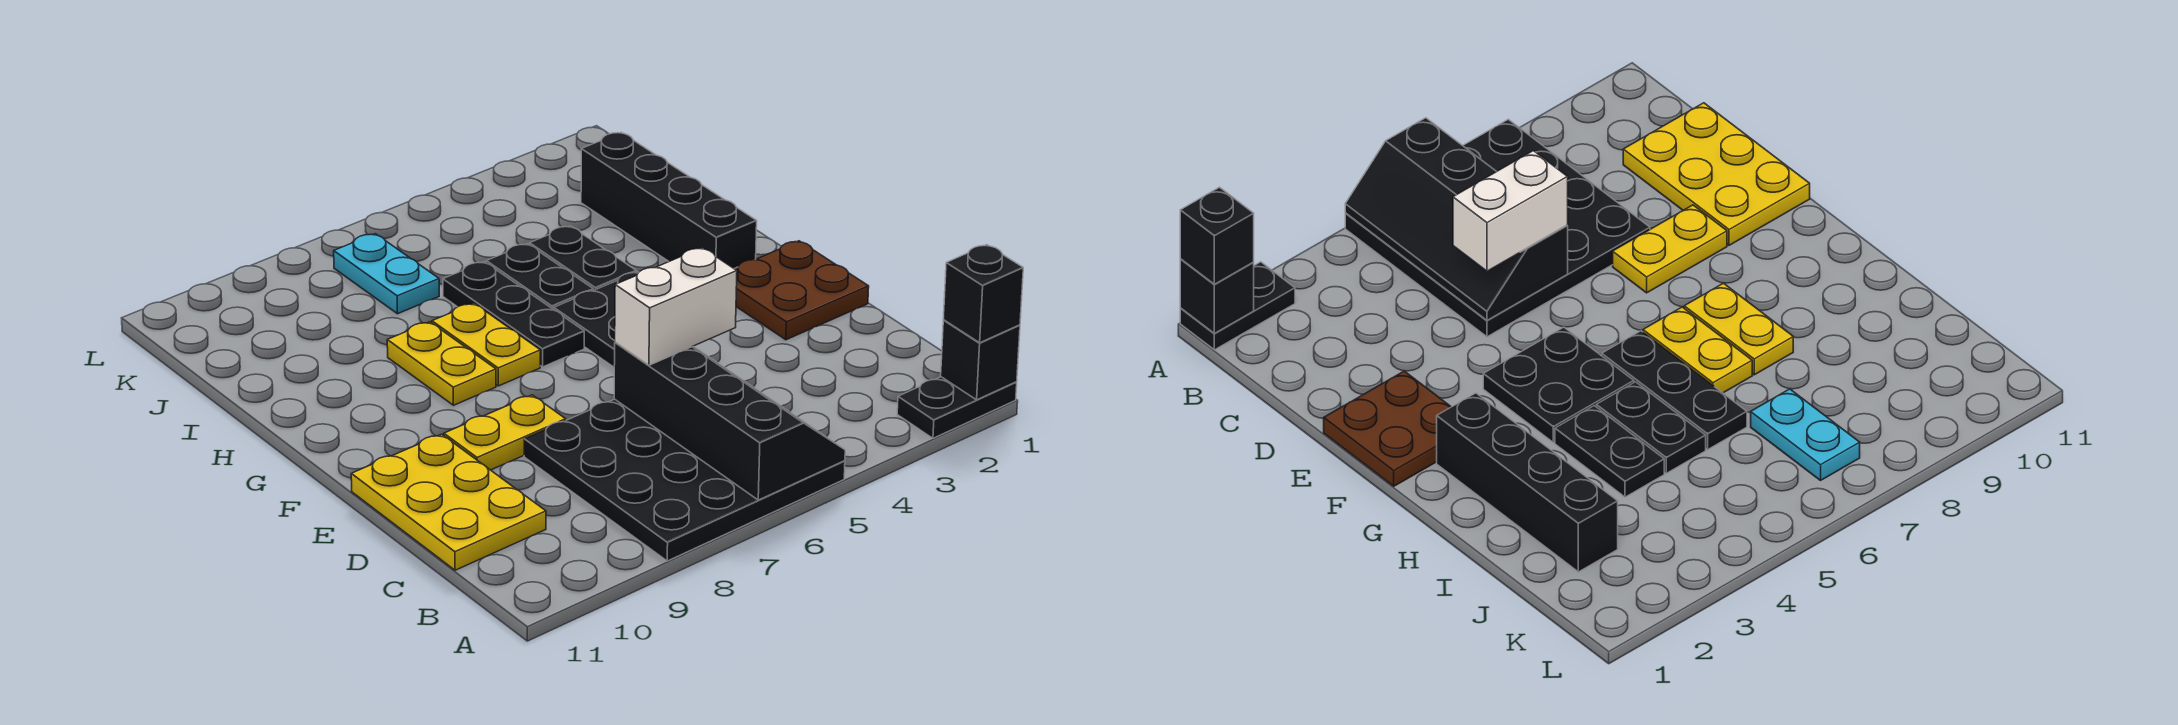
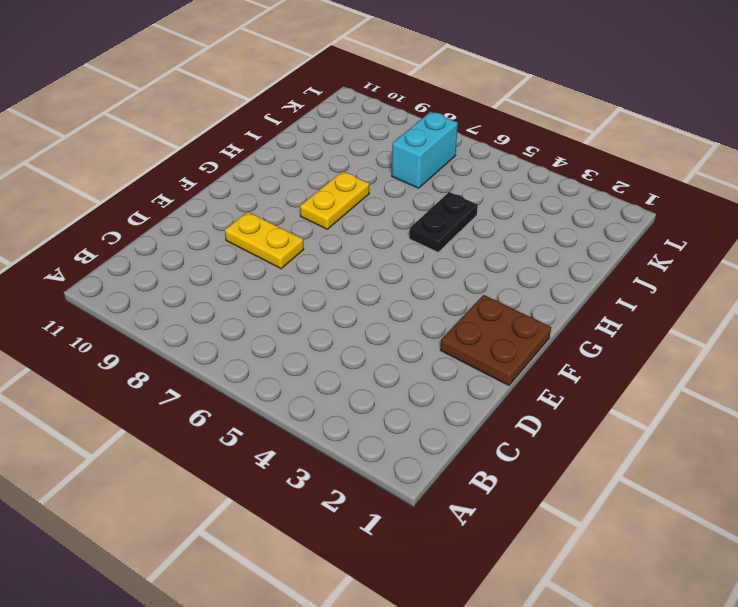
cyan brick J7:K7 level 1 -> cyan plate J7:K7 level 1
none -> black plate A1:A2 level 1
none -> black plate A5:D8 level 1
none -> yellow plate C10:E11 level 1

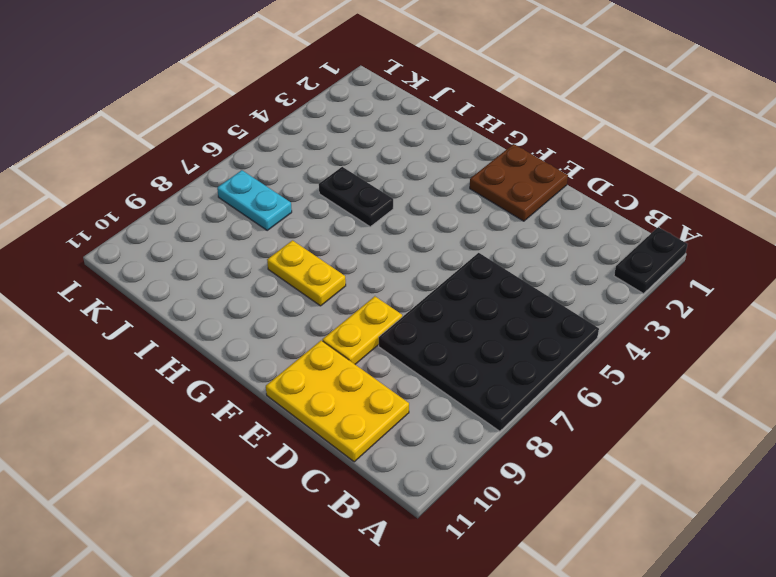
none -> black plate F4:G5 level 1
none -> black brick G2:J2 level 1
none -> black plate G6:I6 level 1

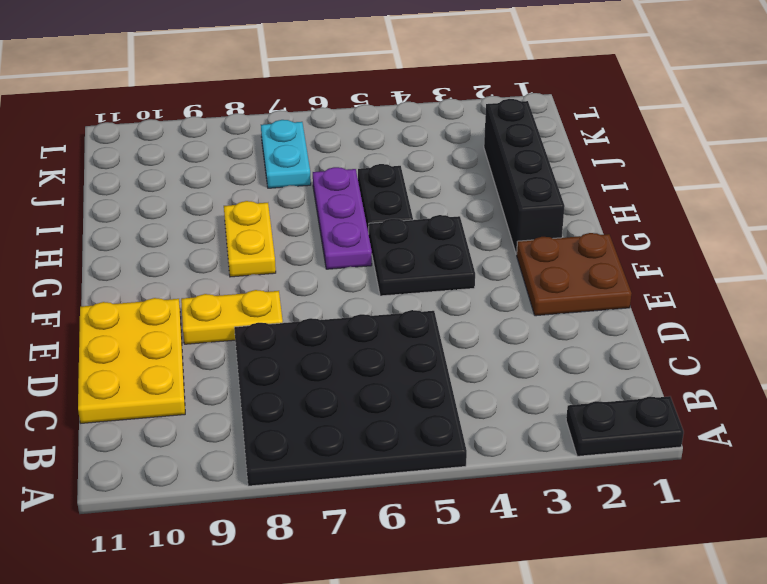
purple plate G6:I6 level 1 -> black plate G6:I6 level 1
none -> yellow plate G7:H7 level 1
none -> black plate H4:I4 level 1
none -> black brick A1 level 2

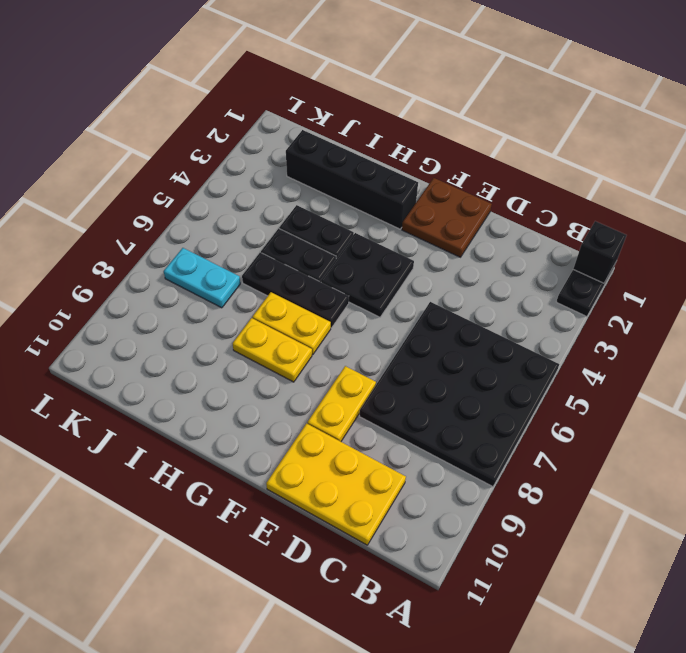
none -> black slope A5:D6 level 2 top 6
none -> black brick A1 level 3
none -> white brick D5:D6 level 3

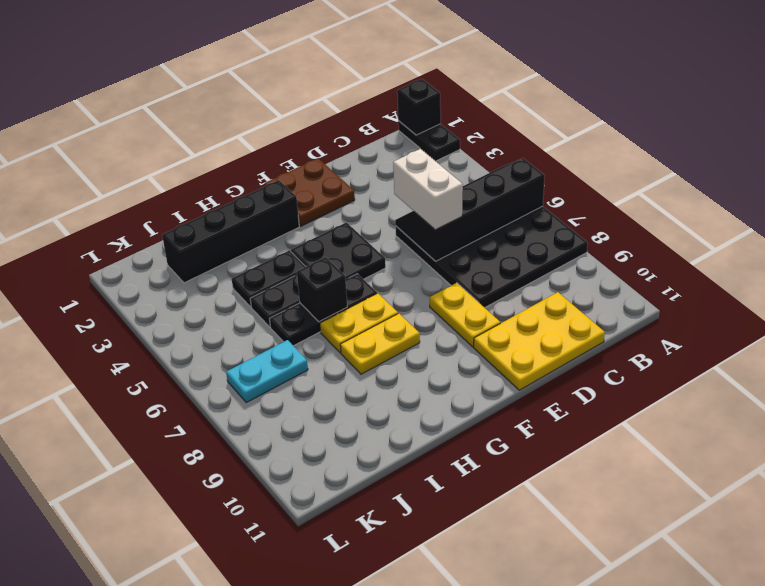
black brick H6 level 2 -> black brick A1 level 3

